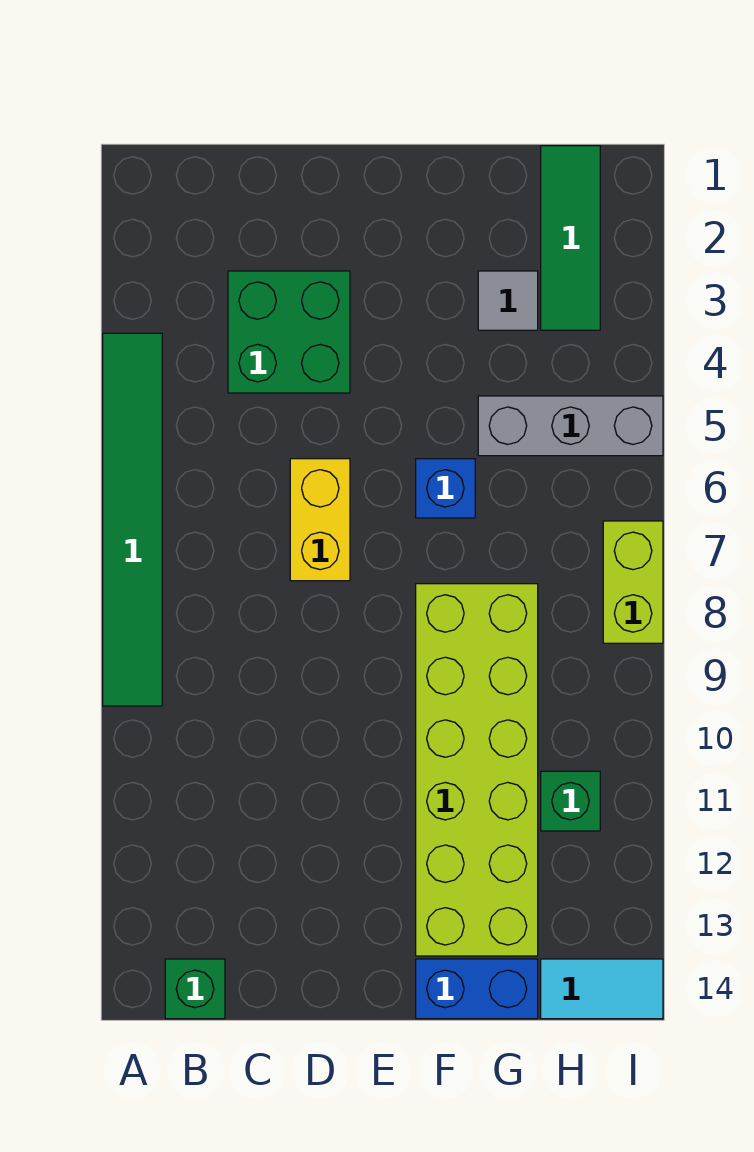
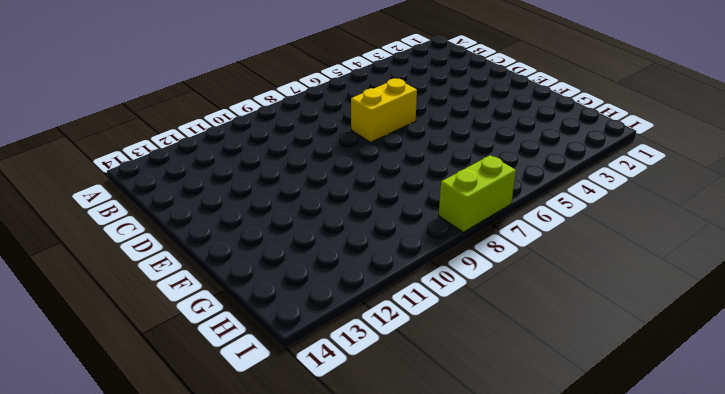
none -> green tile A4:A9 level 1
none -> green brick B14 level 1
none -> green brick C3:D4 level 1

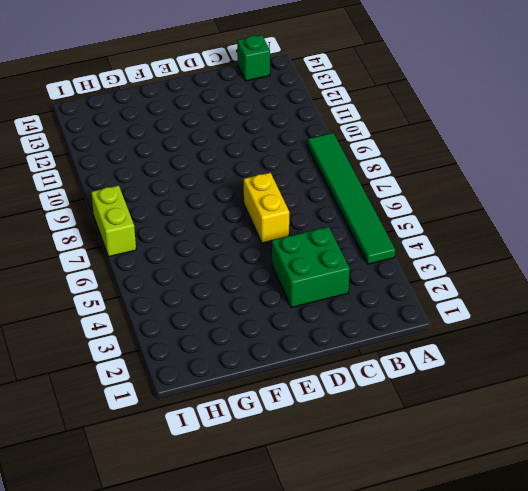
none -> blue brick F6 level 1
none -> lime brick F8:G13 level 1
none -> blue brick F14:G14 level 1

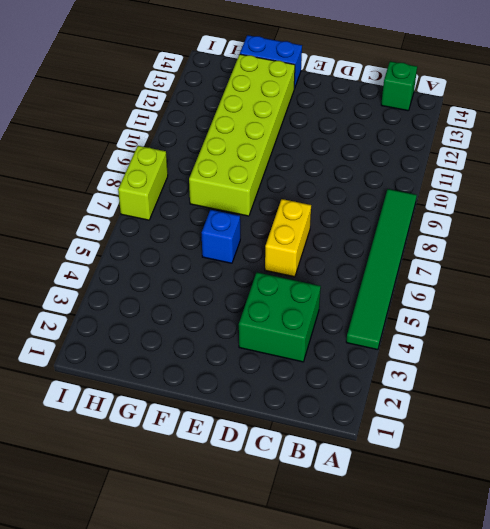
none -> grey tile G3 level 1
none -> grey brick G5:I5 level 1
none -> green tile H1:H3 level 1

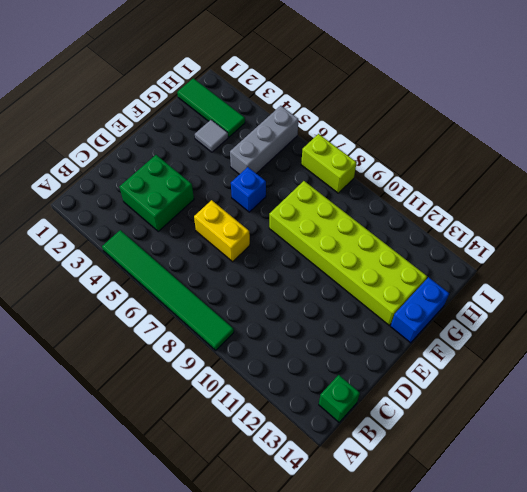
none -> green brick H11 level 1
none -> cyan tile H14:I14 level 1

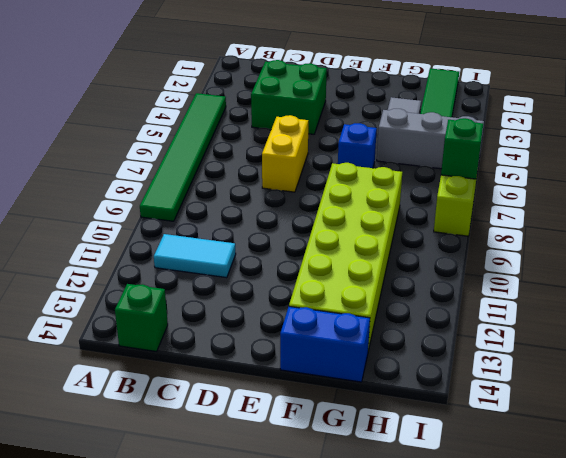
cyan tile B11:C11 level 1 -> cyan tile H14:I14 level 1
green brick I7 level 2 -> green brick H11 level 1

